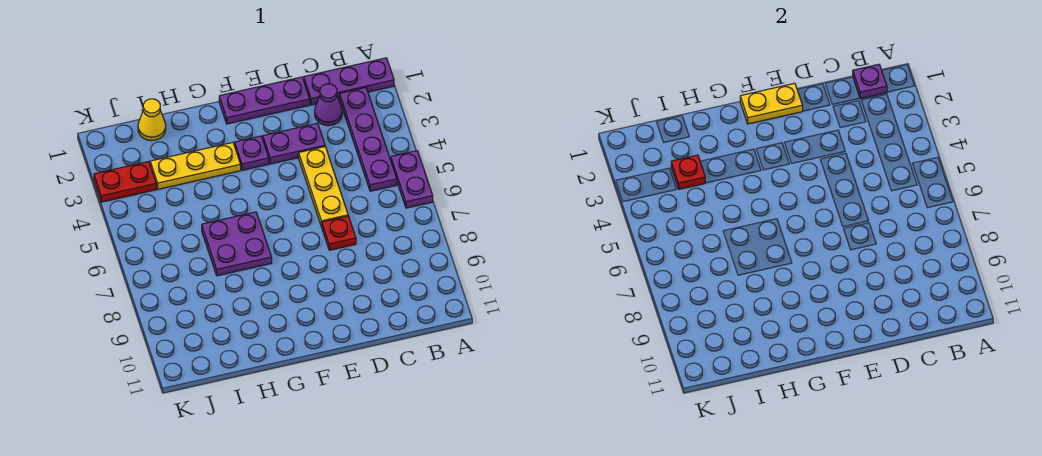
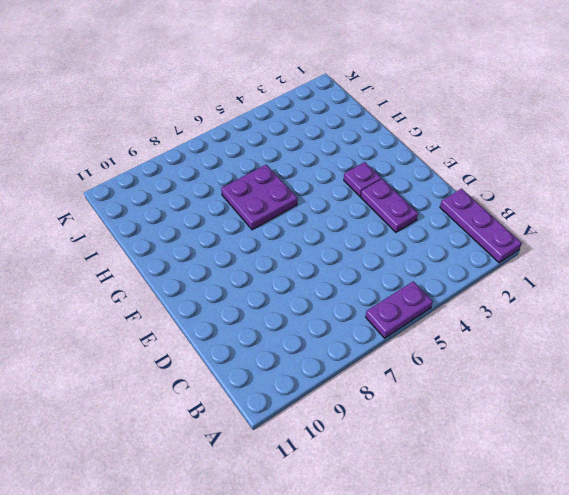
none -> purple plate B2:B5 level 1
none -> purple cone C2 level 1
none -> purple plate D1:F1 level 1

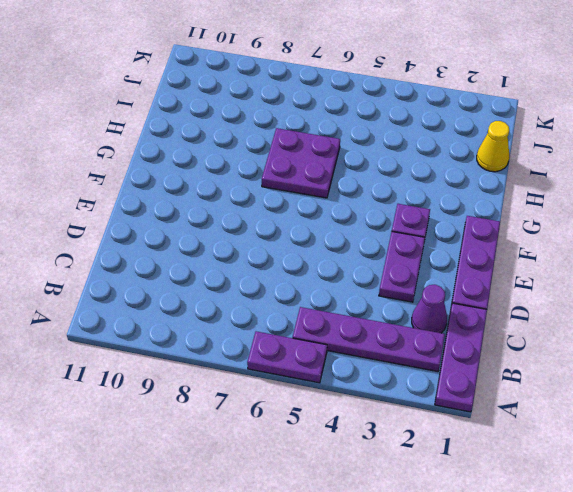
none -> yellow plate D4:D6 level 1
none -> red plate D7 level 1
none -> yellow plate G3:I3 level 1

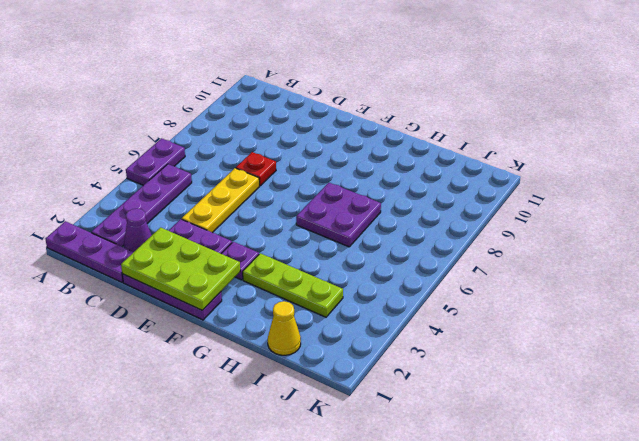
lime plate D1:F2 level 2 -> yellow plate E1:F1 level 2
lime plate G3:I3 level 1 -> yellow plate G3:I3 level 1
none -> red plate J3:K3 level 1
none -> purple plate B1 level 2
none -> red plate I3 level 2

